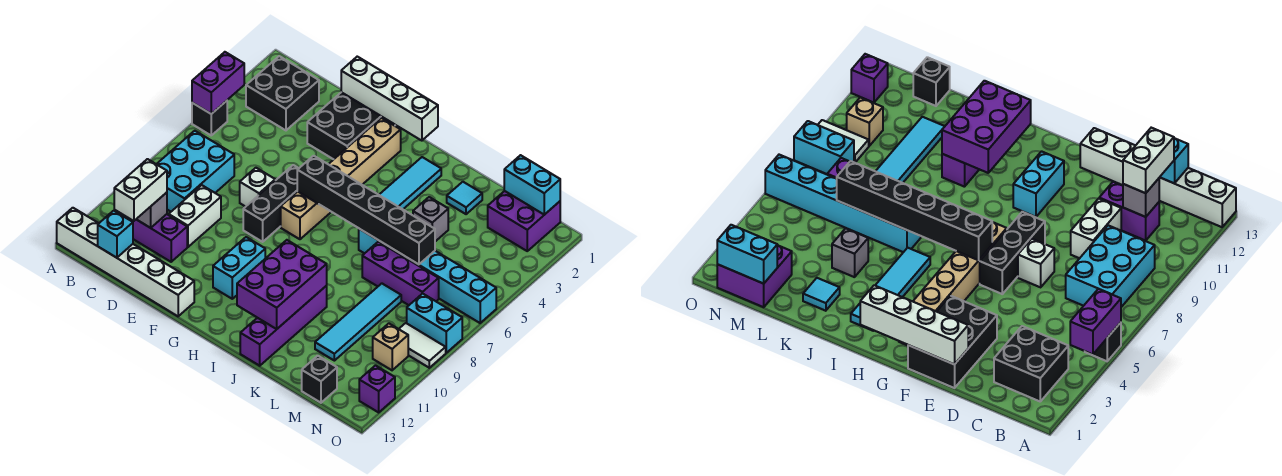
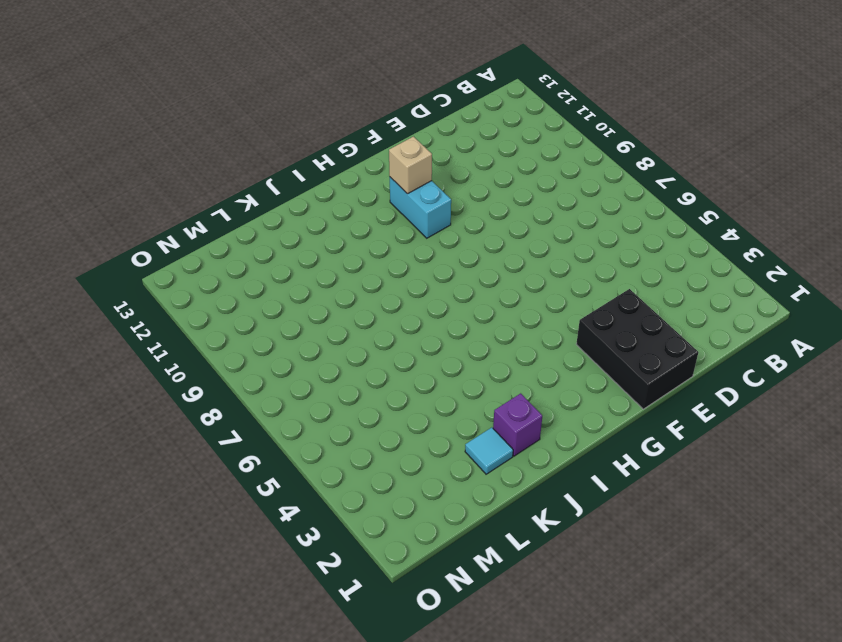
tan brick G11 level 2 -> tan brick N10 level 1
purple brick J2 level 1 -> purple brick O12 level 1
none -> black brick A5 level 1
none -> white brick A13:F13 level 1
none -> black brick B2:C3 level 1
none -> cyan brick B7:C9 level 1

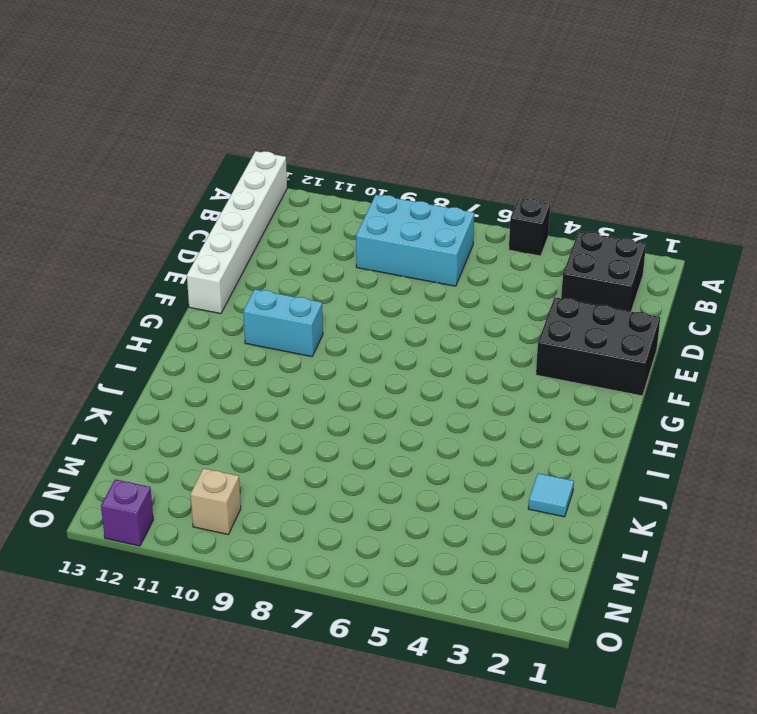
none -> purple brick C11:D11 level 1
none -> white brick D9:D10 level 1
none -> white brick E7 level 1
none -> black brick F6:F8 level 1

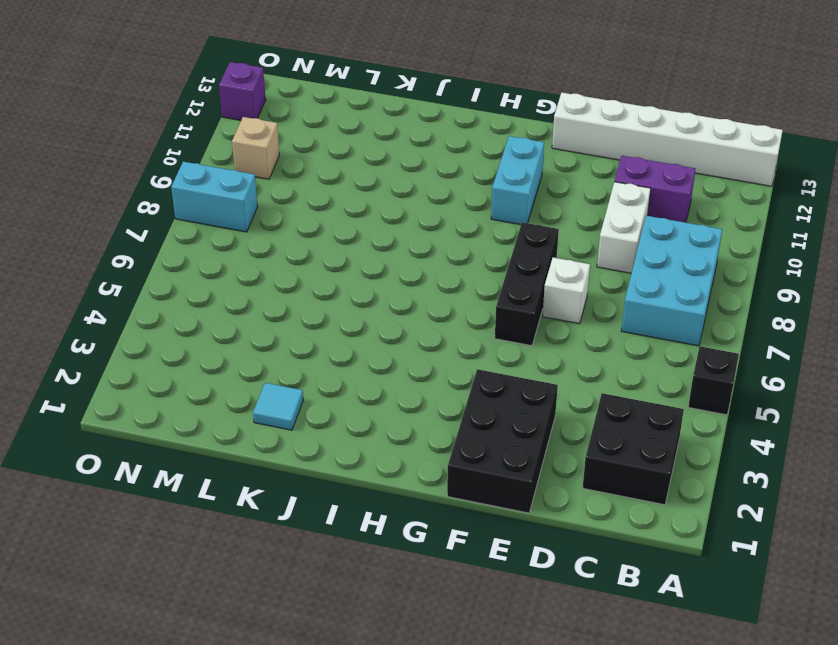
none -> tan brick G2:G7 level 1
none -> cyan tile I2:I5 level 1
none -> cyan brick J6:O6 level 1
none -> purple brick J10:J13 level 1

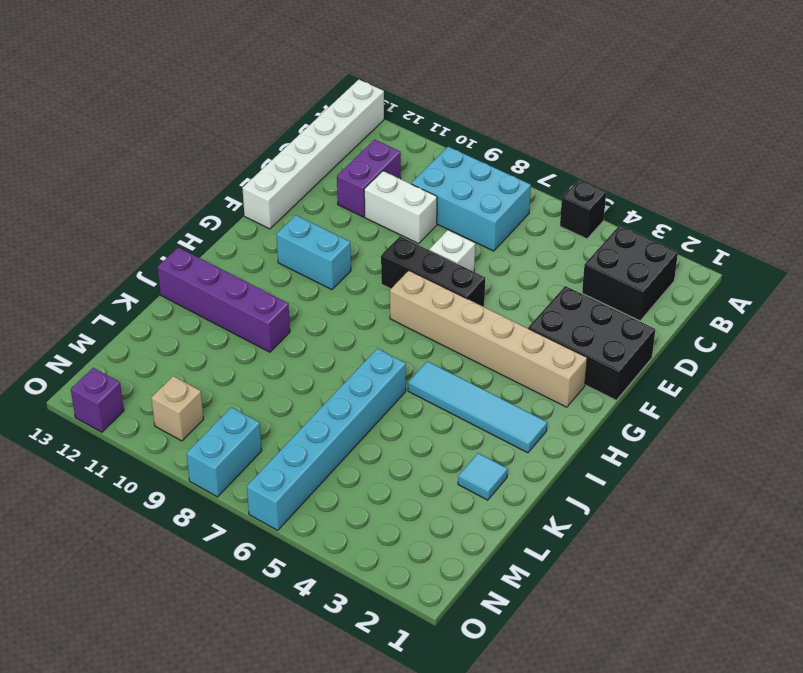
none -> grey brick K4 level 1
none -> purple brick K7:M7 level 1
none -> cyan tile L8:L11 level 1
none -> purple brick M1:N2 level 1

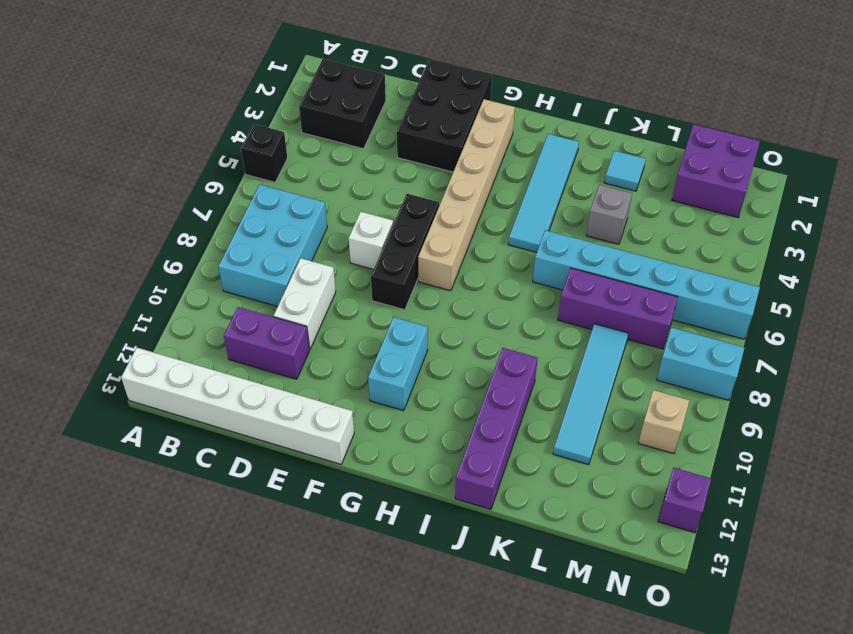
none -> black brick M13 level 1
none -> white tile N9:O9 level 1
none -> purple brick A4:A5 level 2
none -> grey brick C11 level 2

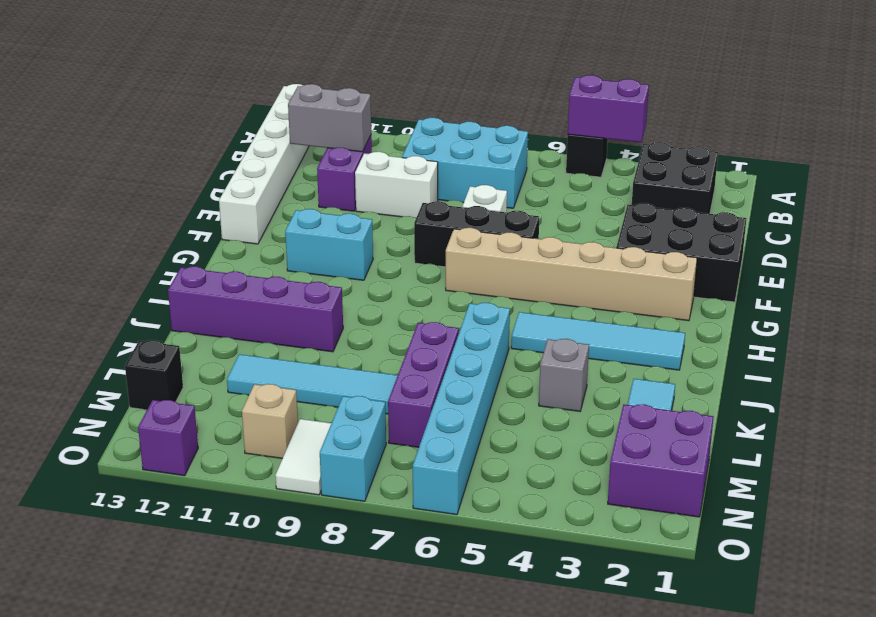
grey brick C11:C12 level 2 -> grey brick C11 level 2
none -> cyan brick C13 level 2
none -> white brick E1:H1 level 2
none -> black brick G6:L6 level 2
none -> purple brick I10:J12 level 2

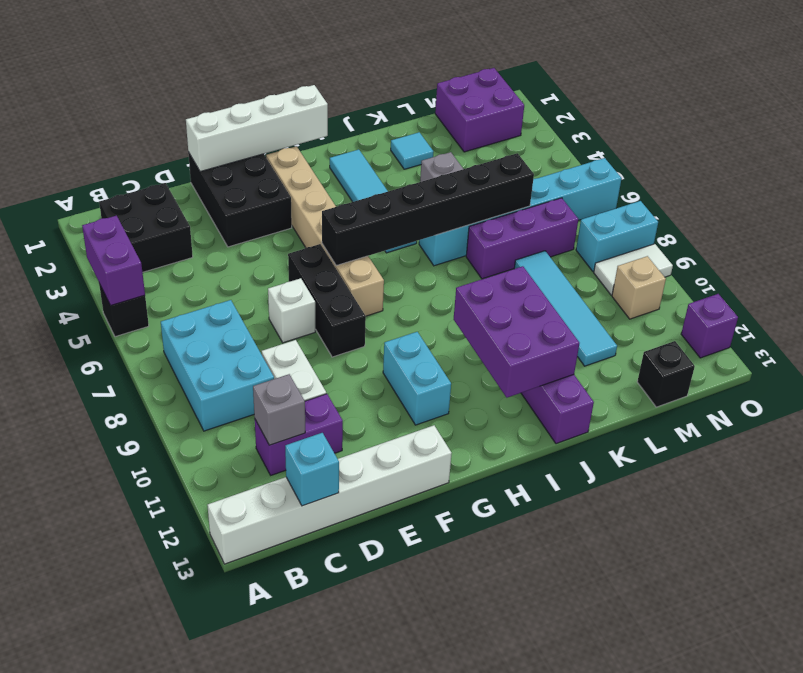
none -> cyan brick M1:N1 level 2
none -> white brick C11:C12 level 3

